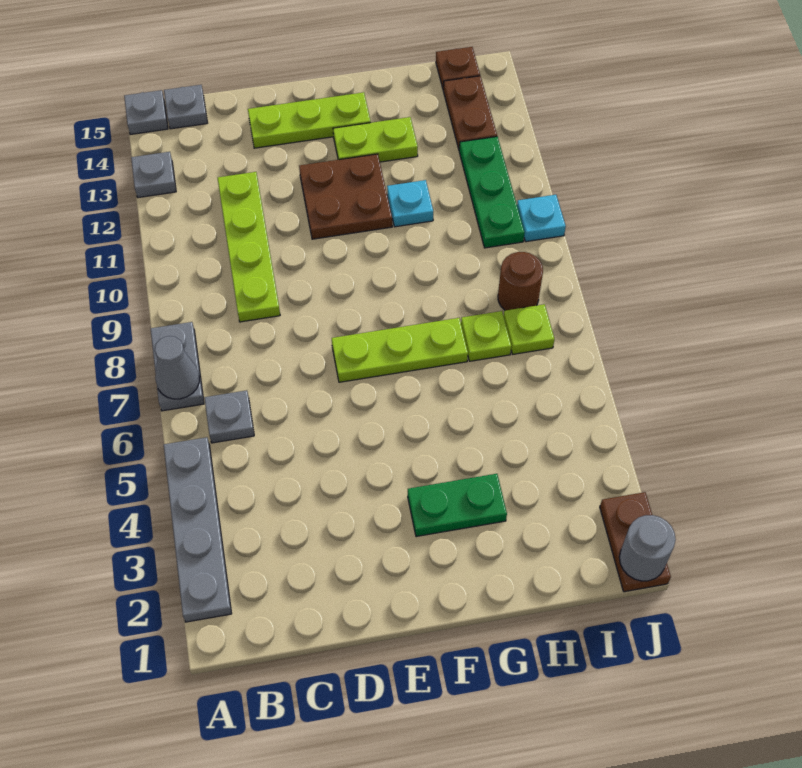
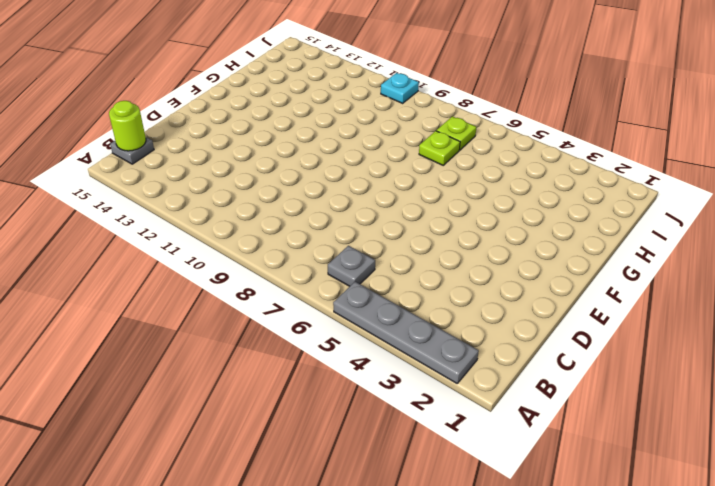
lime round brick B15 level 2 -> none
none -> grey plate A7:A8 level 1
none -> grey plate A13 level 1
none -> grey plate A15 level 1

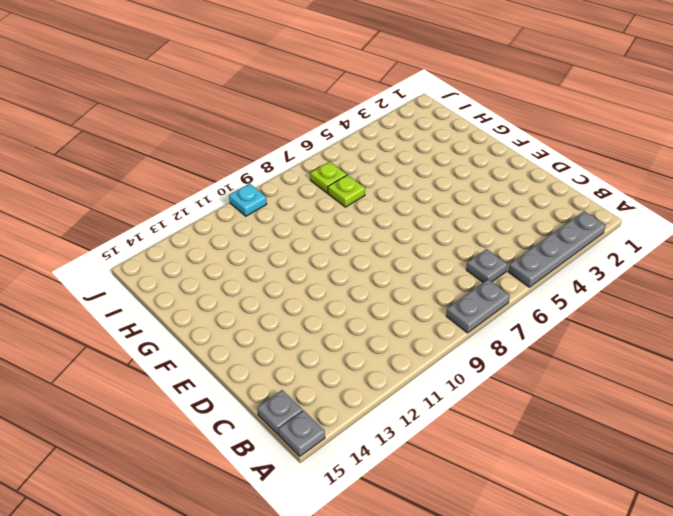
none -> grey plate A13 level 1
none -> lime plate C9:C12 level 1
none -> lime plate D14:F14 level 1

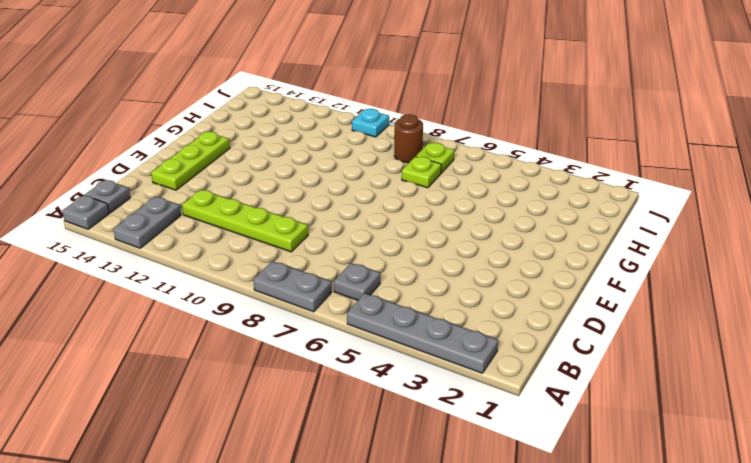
grey plate A13:B13 level 1 -> grey plate A13 level 1
none -> lime plate E7:G7 level 1
none -> brown plate E11:F12 level 1
none -> green plate F3:G3 level 1

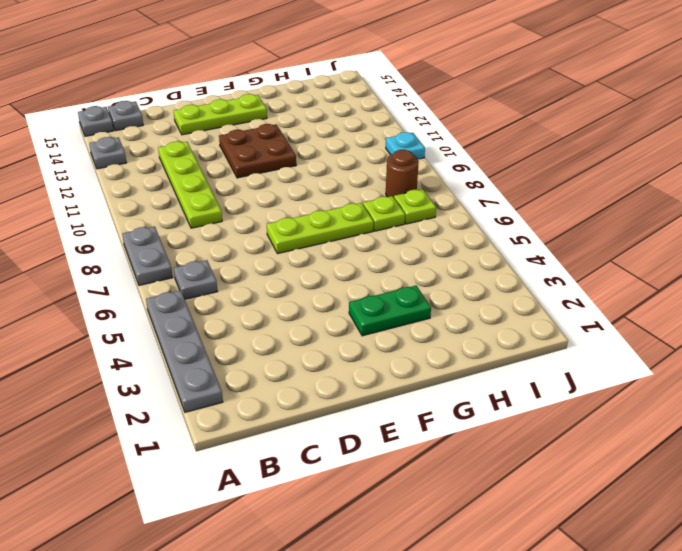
none -> lime plate F13:G13 level 1
none -> cyan plate G11 level 1
none -> green plate I10:I12 level 1

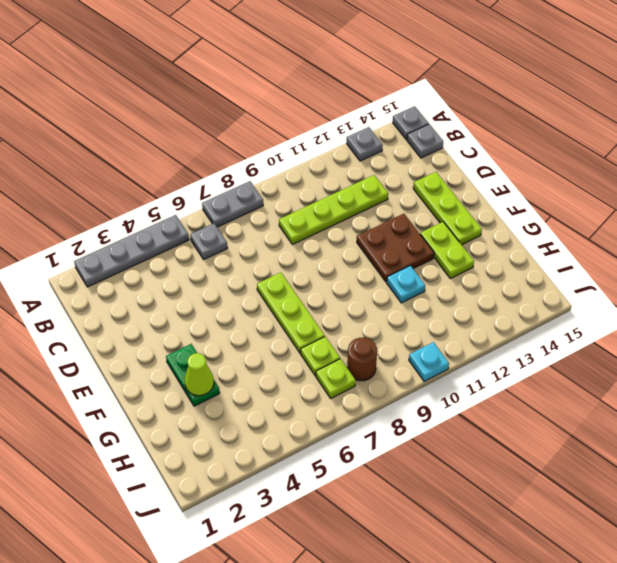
lime cone G3 level 2 -> none
none -> green plate I10:I12 level 1
none -> brown plate I13:I14 level 1
none -> brown plate I15 level 1

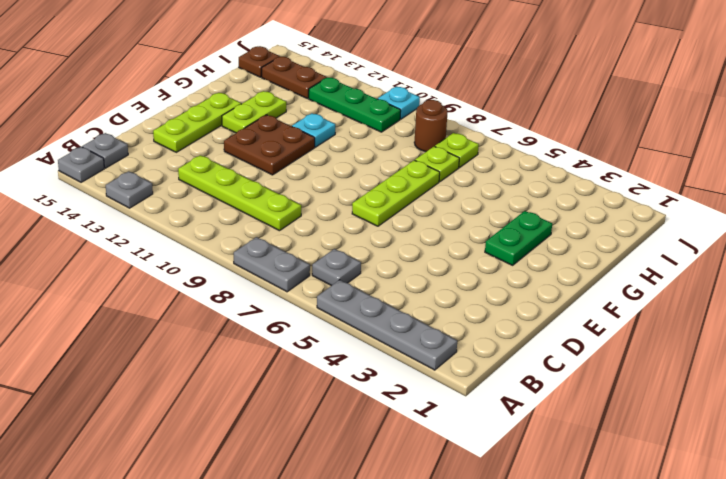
none -> brown plate J1:J2 level 1
none -> grey cone A7 level 2
none -> grey round brick J1 level 2

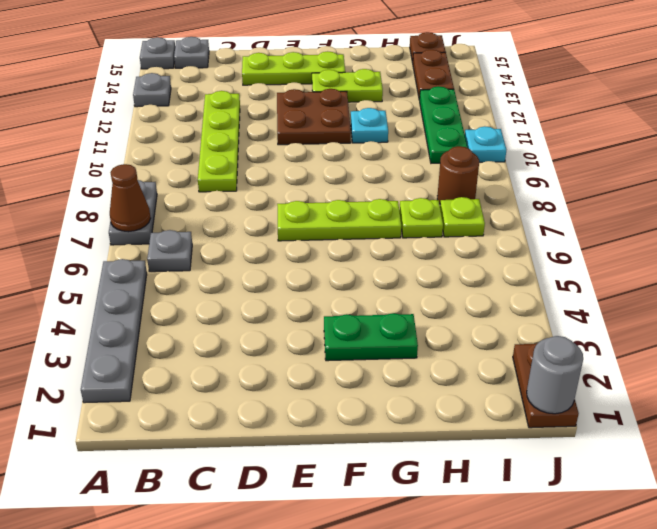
brown cone A7 level 2 -> grey cone A7 level 2

